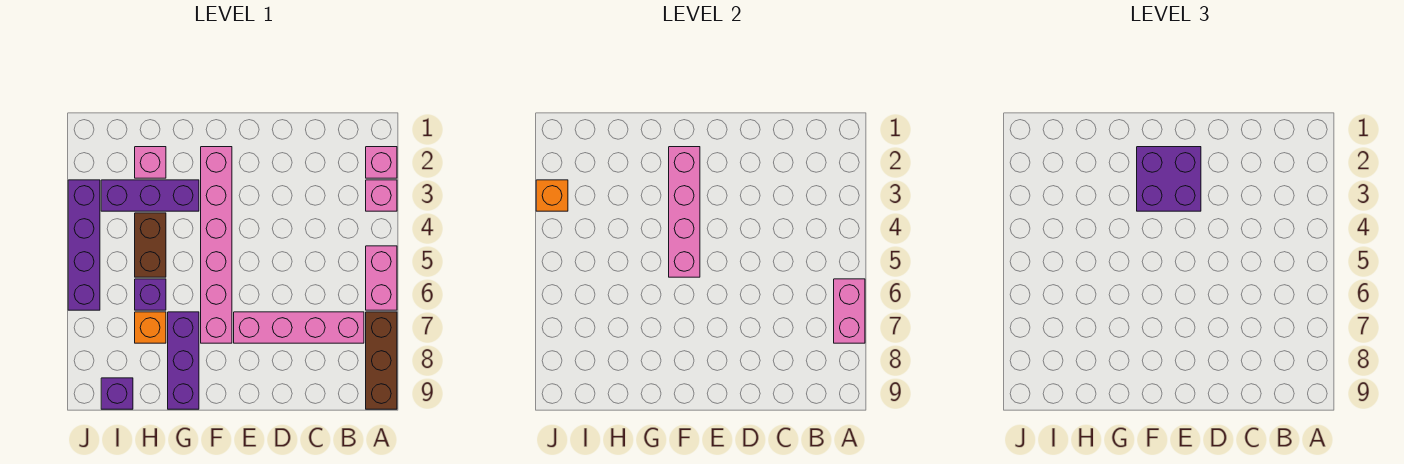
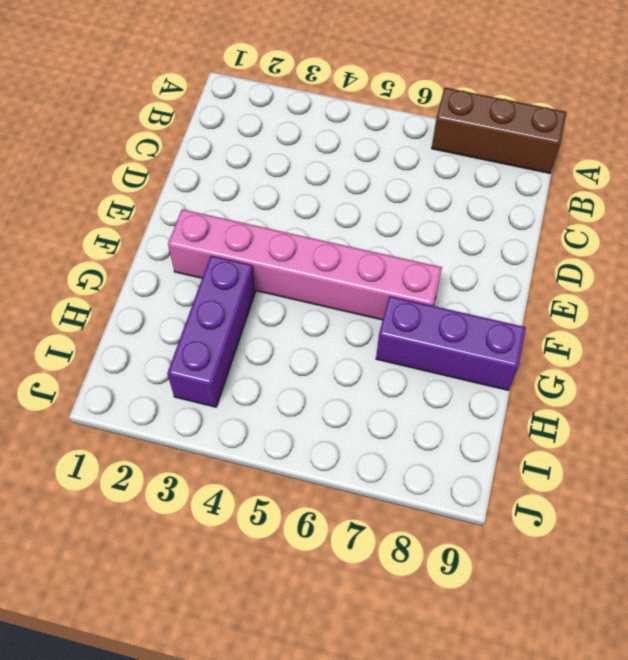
none -> pink brick A2 level 1
none -> pink brick A3 level 1
none -> pink brick A5:A6 level 1

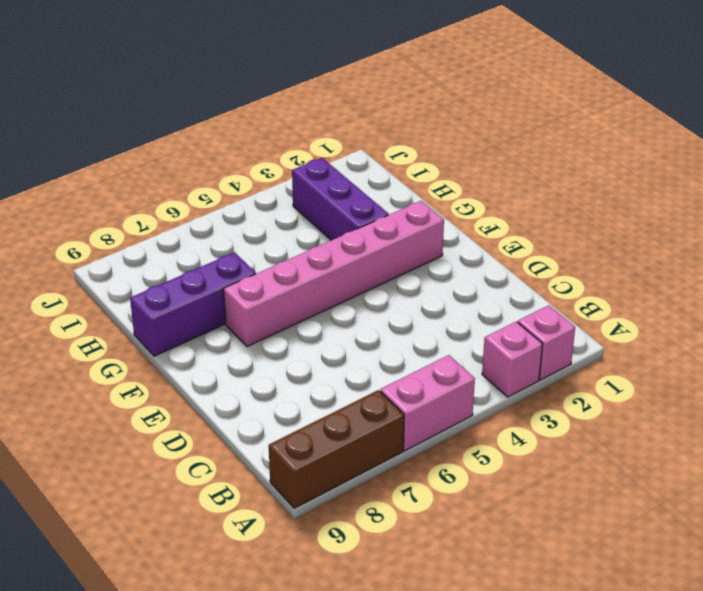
none -> pink brick B7:E7 level 1
none -> pink brick H2 level 1
none -> brown brick H4:H5 level 1

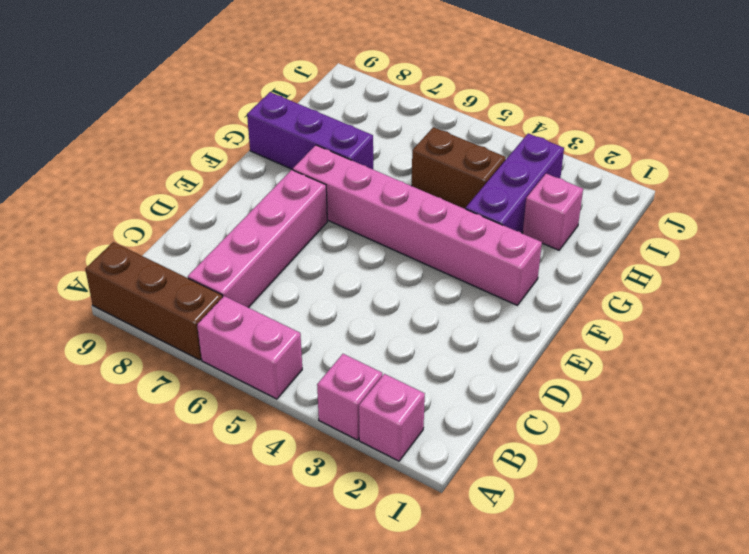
none -> purple brick H6 level 1
none -> orange brick H7 level 1
none -> purple brick I9 level 1

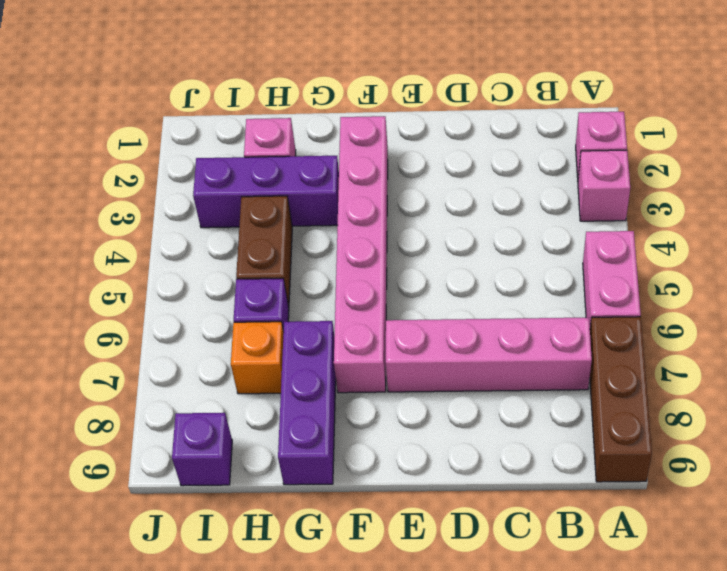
none -> purple brick J3:J6 level 1
none -> pink brick A6:A7 level 2
none -> pink brick F2:F5 level 2

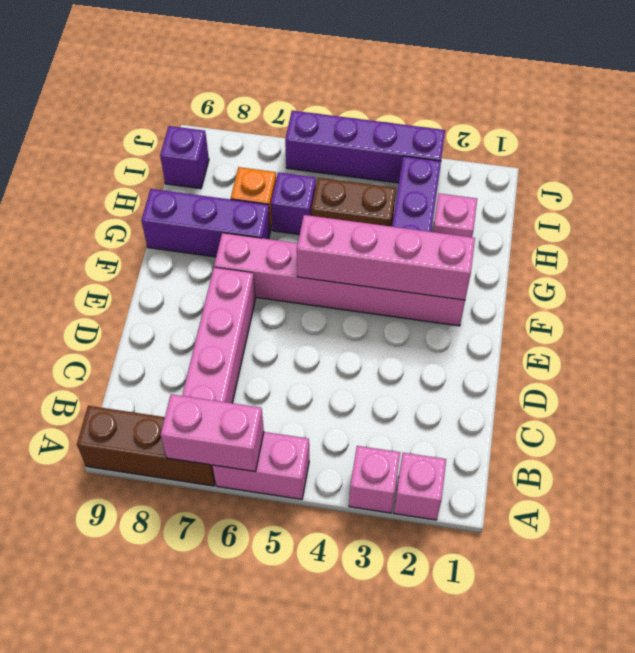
none -> orange brick J3 level 2
none -> purple brick E2:F3 level 3

